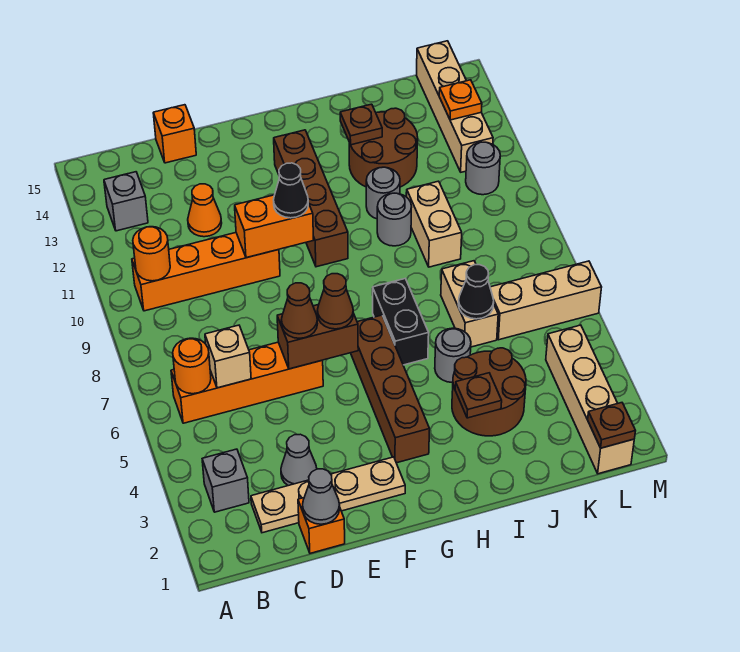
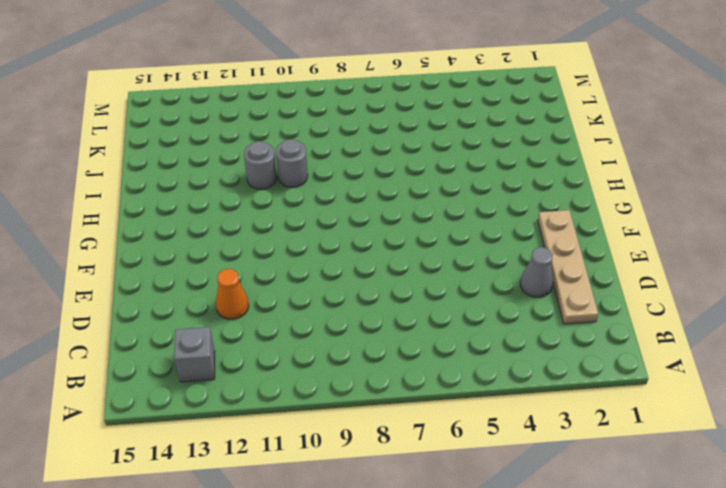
none -> grey brick B3 level 1
none -> orange brick B6:E6 level 1
none -> orange brick B10:E10 level 1
none -> orange brick D1 level 1

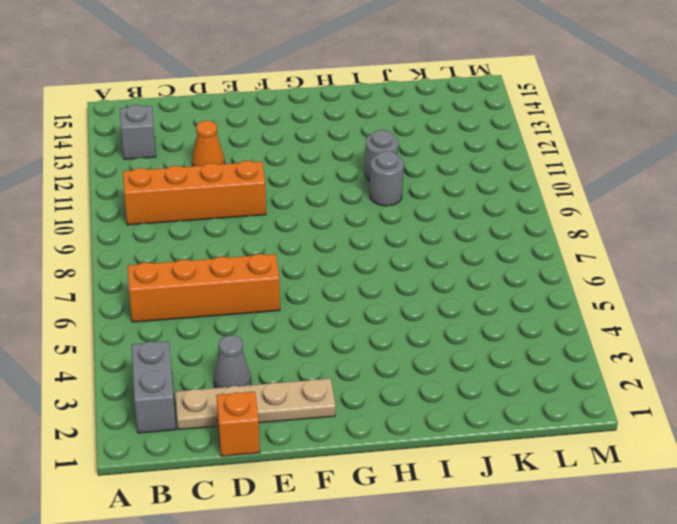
grey brick B2:B3 level 1 -> grey brick B3 level 1
none -> orange brick D15 level 1
none -> brown brick G3:G6 level 1
none -> brown brick G10:G13 level 1
none -> black brick H6:H7 level 1

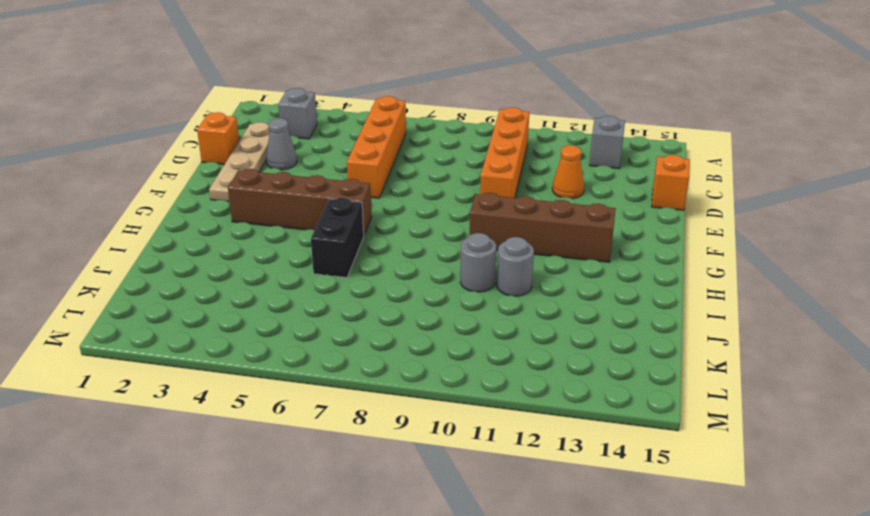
black brick H6:I6 level 1 -> black brick H6:H7 level 1
none -> brown round brick I3:J4 level 1
none -> grey round brick I5 level 1
none -> brown round brick I12:J13 level 1
none -> tan brick J6:J7 level 1

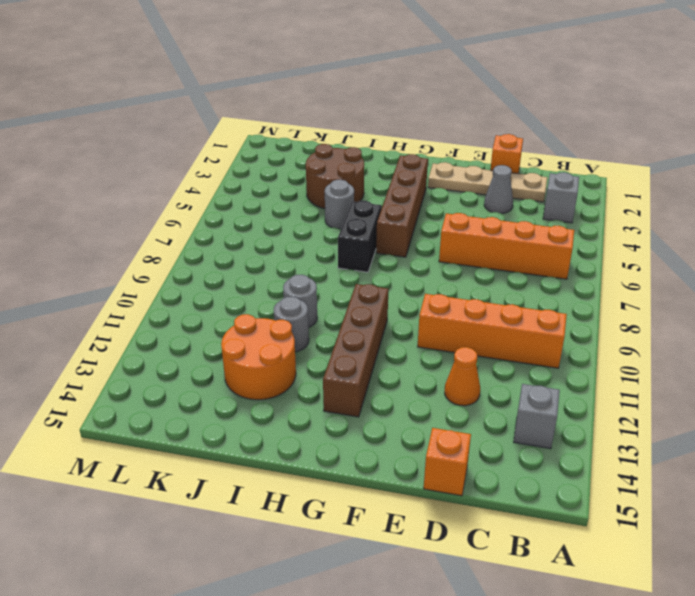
orange round brick I12:J13 level 1 -> brown round brick I12:J13 level 1
none -> tan brick J6:J7 level 1
none -> tan brick J9:J10 level 1
none -> tan brick K6:M6 level 1
none -> tan brick L1:L4 level 1

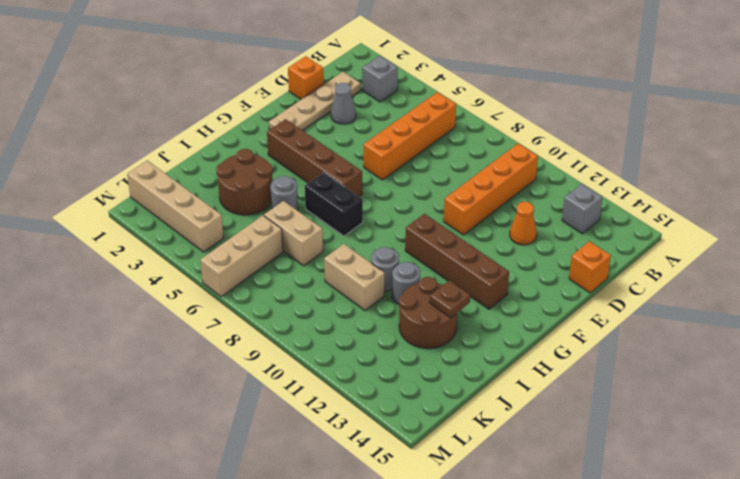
none -> grey round brick L11 level 1
none -> tan brick L12:L15 level 1
none -> orange round brick B6 level 2
none -> orange round brick B10 level 2

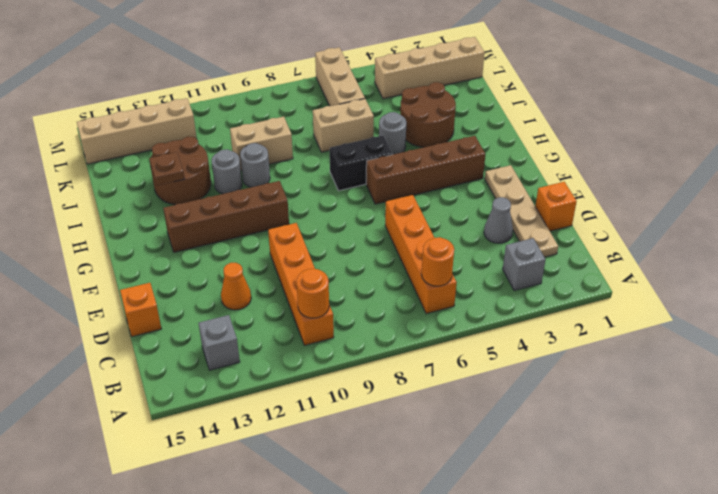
none -> grey round brick L11 level 1
none -> tan brick C6 level 2
none -> grey cone D1 level 2
none -> brown brick E6:F6 level 2

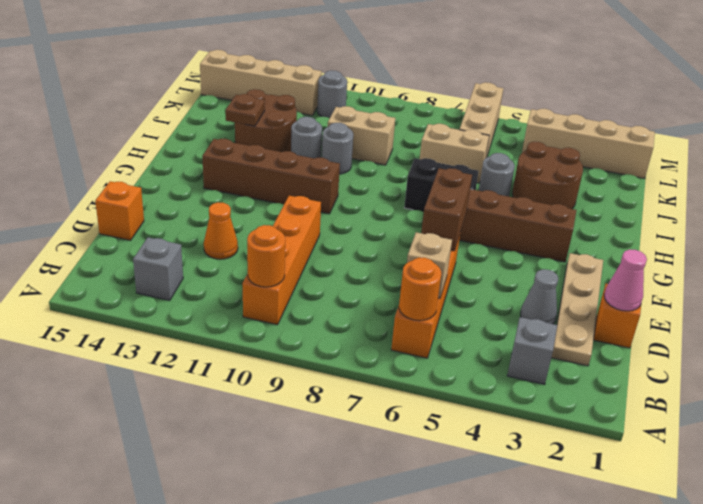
pink cone D1 level 2 -> grey cone D1 level 2
none -> orange brick E10:F10 level 2
none -> brown plate I3 level 2
none -> black cone J6 level 2
none -> brown plate L1 level 2

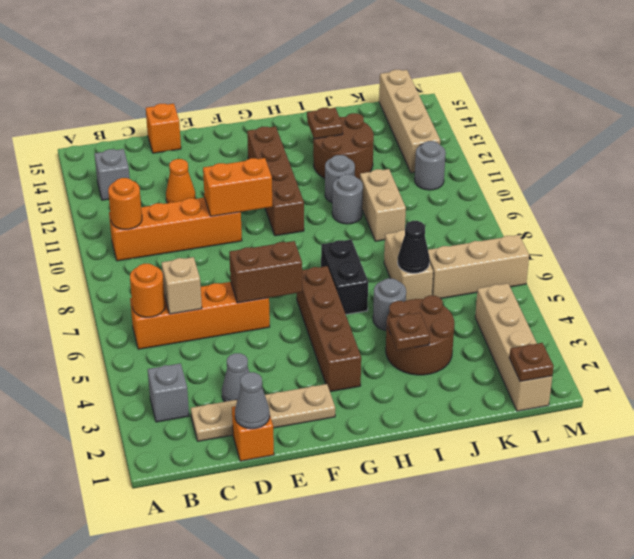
none -> orange plate L13 level 2
none -> brown cone E6 level 3
none -> brown cone F6 level 3
none -> black cone F10 level 3

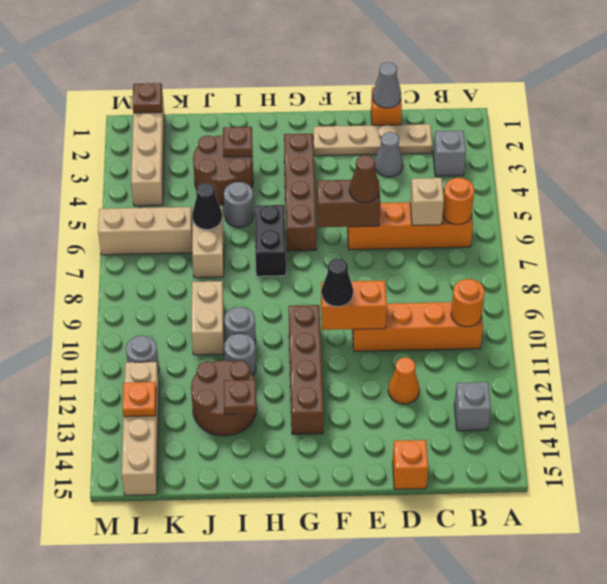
none -> brown cone F6 level 3

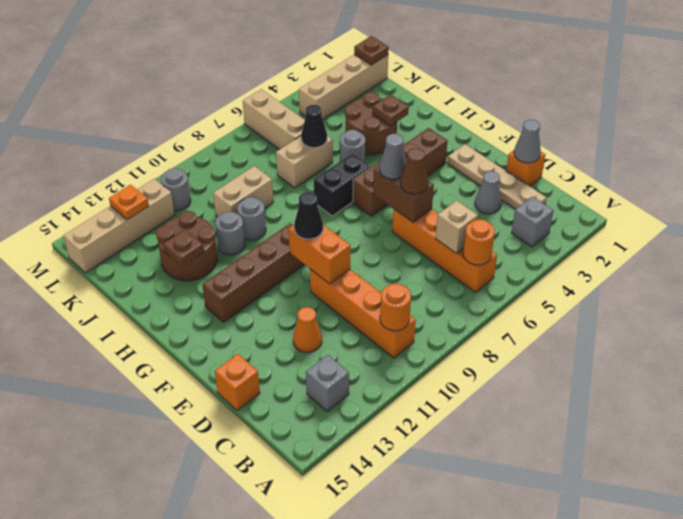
grey cone F6 level 3 -> brown cone F6 level 3

